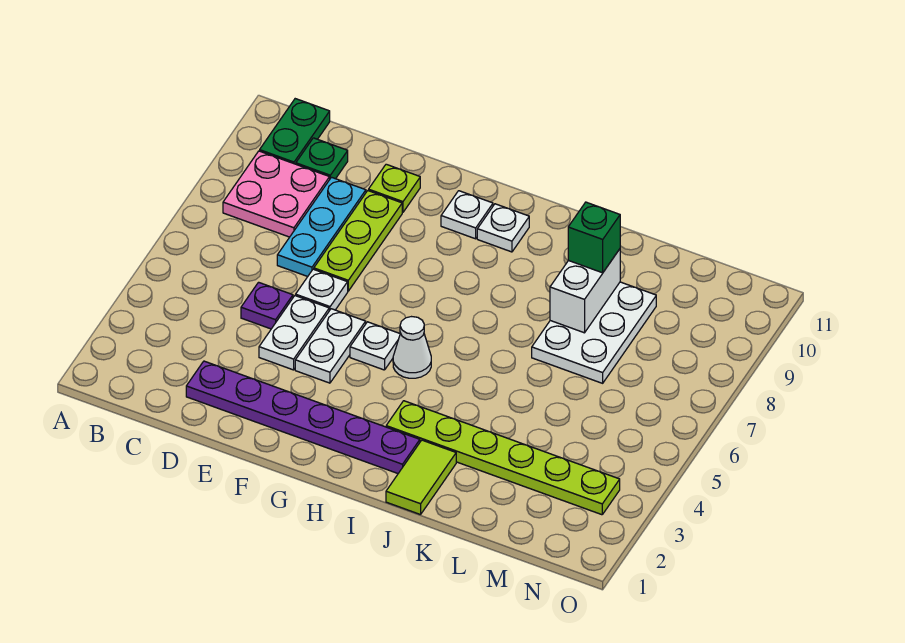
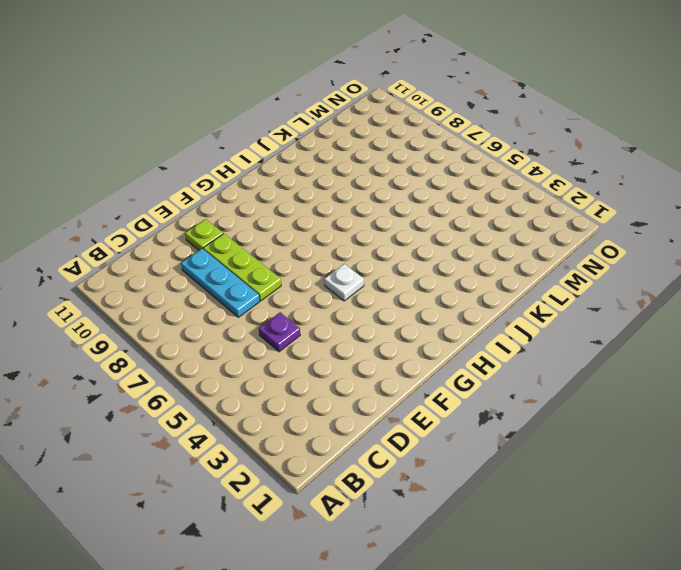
none -> pink plate B8:C9 level 1
none -> green plate B10:B11 level 1
none -> green plate C10 level 1

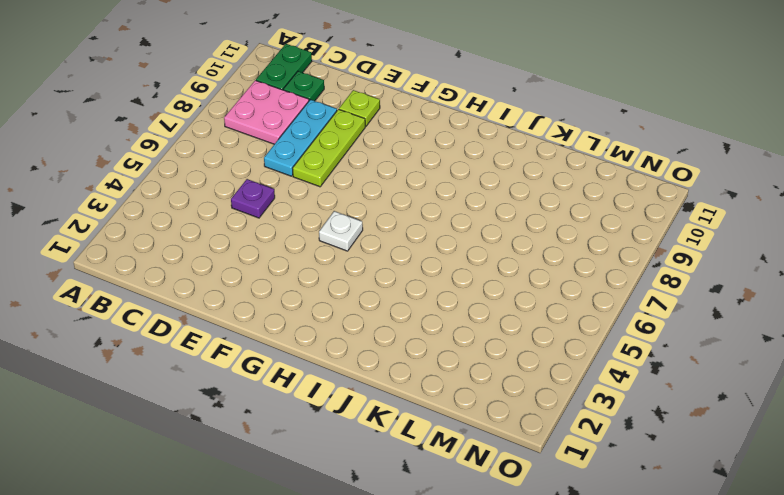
none -> purple plate D2:I2 level 1
none -> white plate E4:E5 level 1
none -> white plate E6 level 1

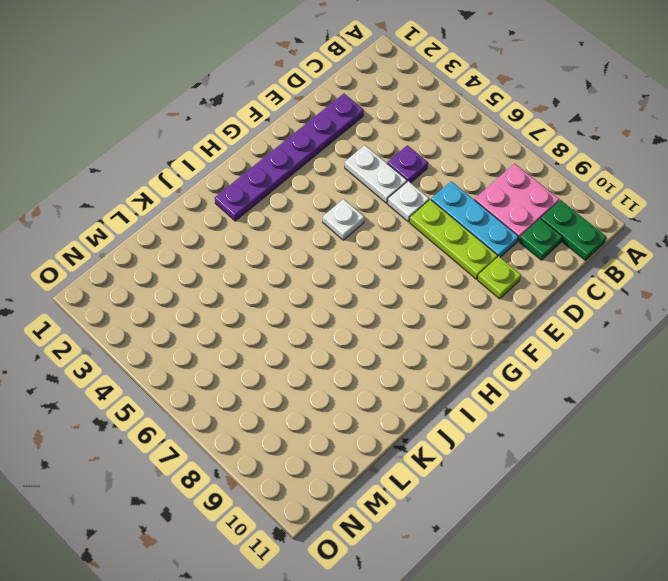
none -> white plate F4:F5 level 1
none -> white plate G10 level 1
none -> white cone H5 level 1

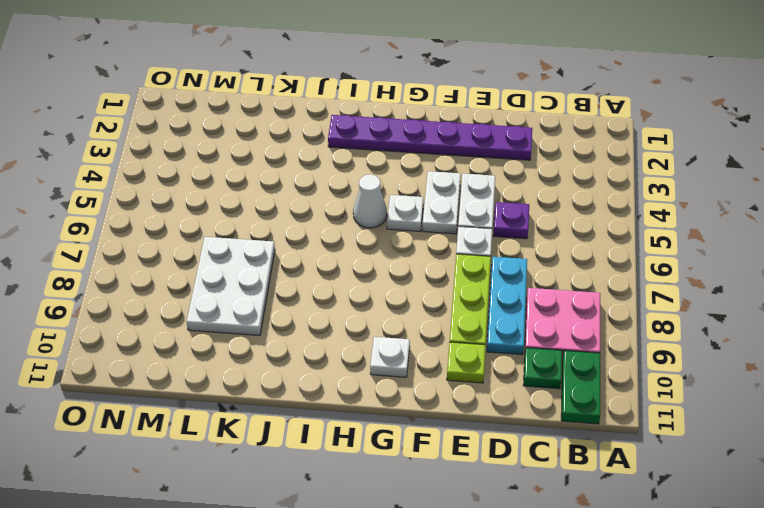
none -> white plate H10 level 1
none -> lime plate I3:N3 level 1
none -> lime tile J1:J2 level 1

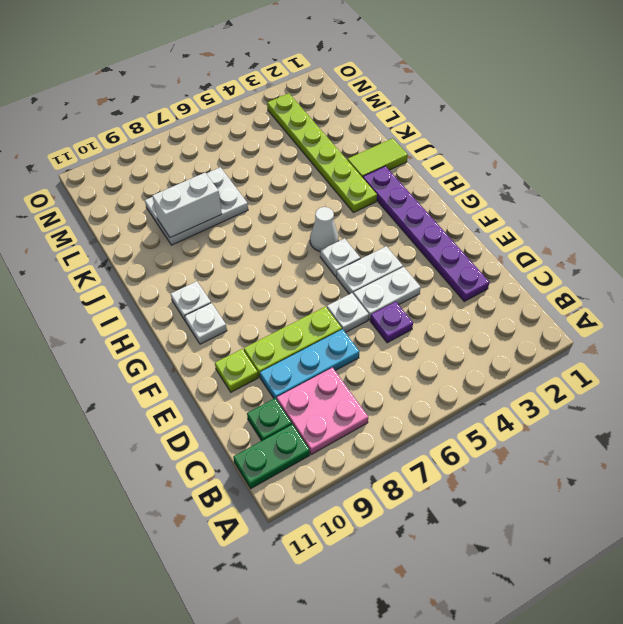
none -> green brick K9 level 3

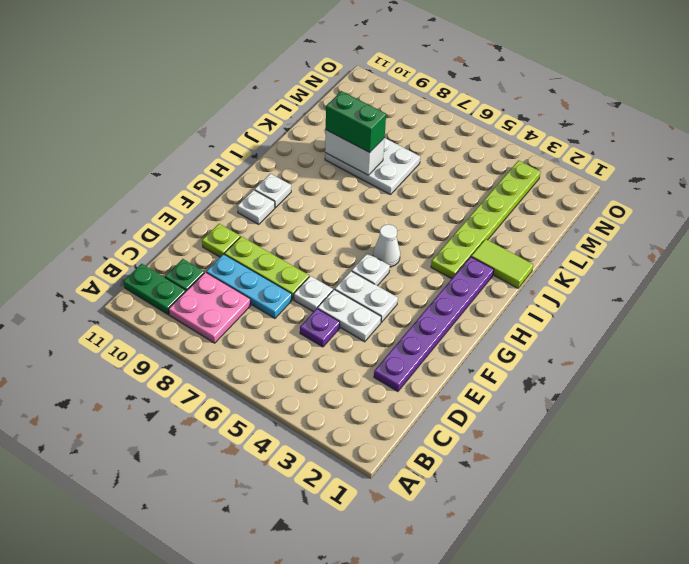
green brick K8:K9 level 3 -> green brick K9 level 3

